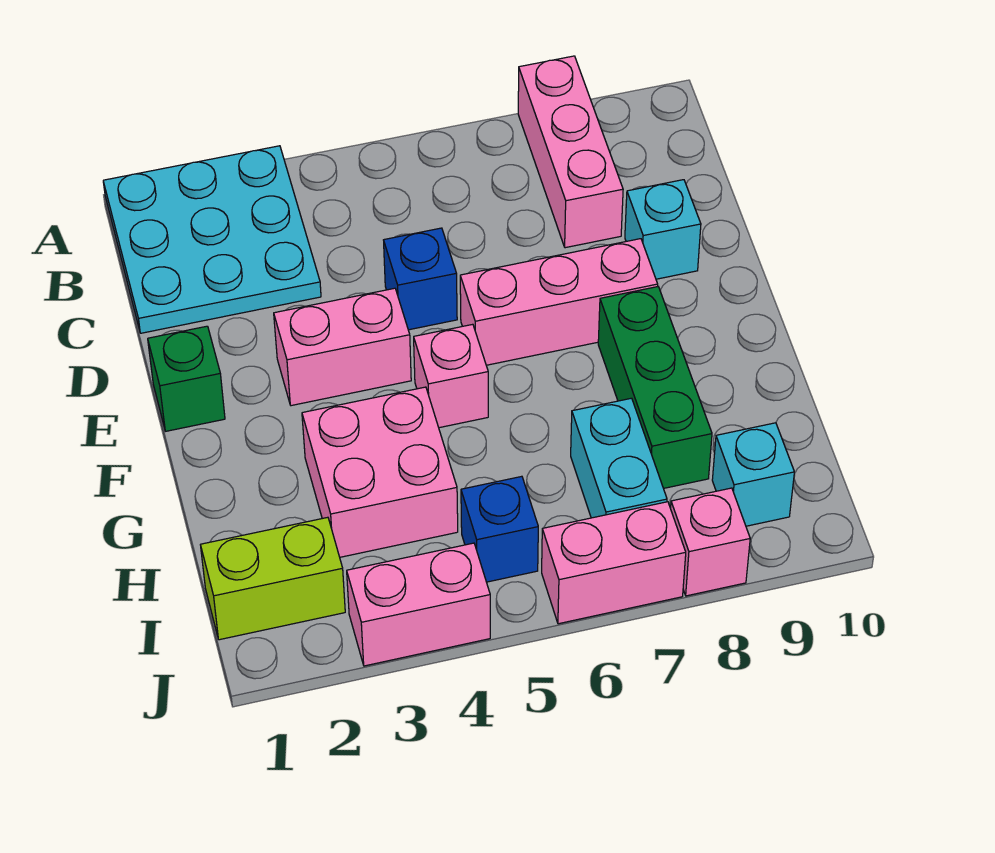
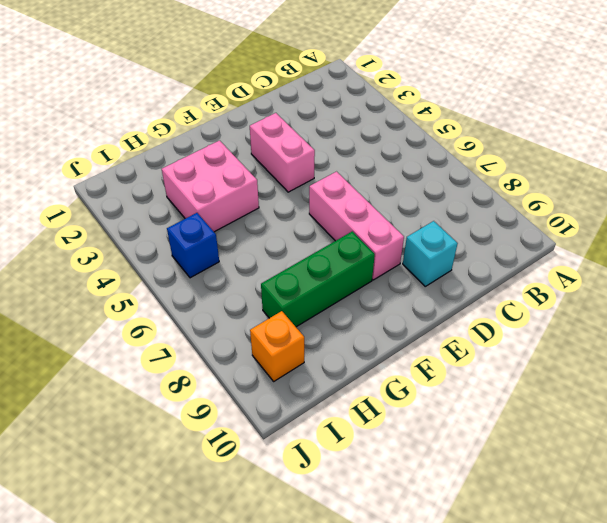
orange brick I9 level 1 -> cyan brick I9 level 1
none -> cyan plate A1:C3 level 1
none -> pink brick A8:C8 level 1
none -> blue brick D5 level 1

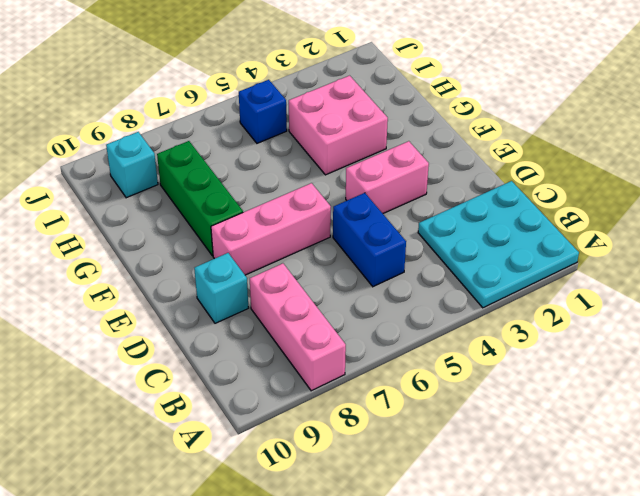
blue brick C5:D5 level 1 -> blue brick D5 level 1
none -> green brick E1 level 1
none -> pink brick F5 level 1
none -> cyan brick H7:I7 level 1

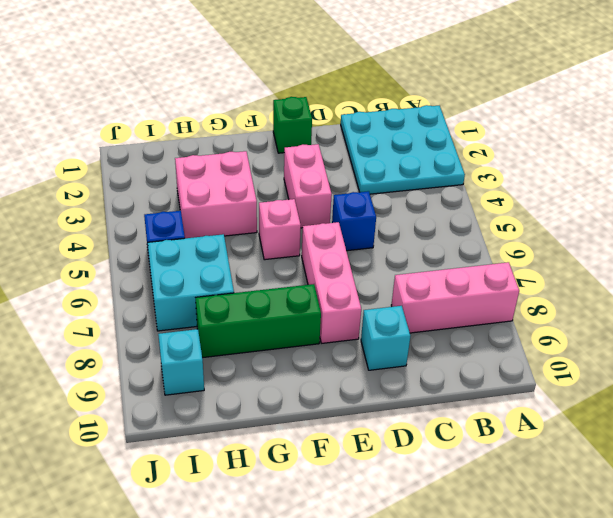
cyan brick H6:I7 level 1 -> cyan brick H7:I7 level 1
none -> lime brick I1:I2 level 1
none -> pink brick J3:J4 level 1
none -> pink brick J6:J7 level 1

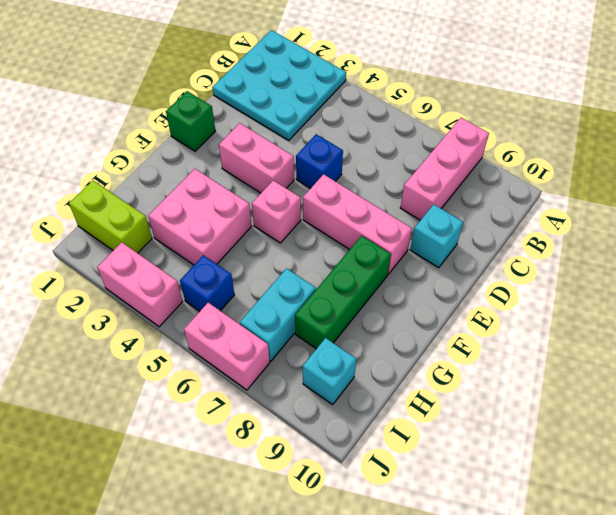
none -> pink brick J8 level 1

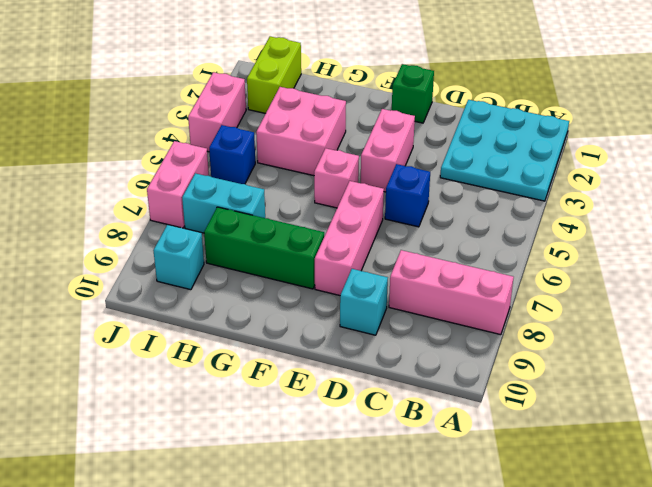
none -> pink brick J8 level 1

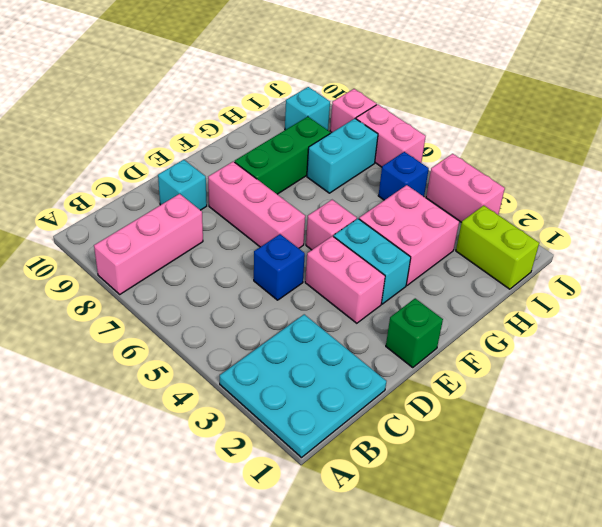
cyan brick F3:F4 level 1 -> none

